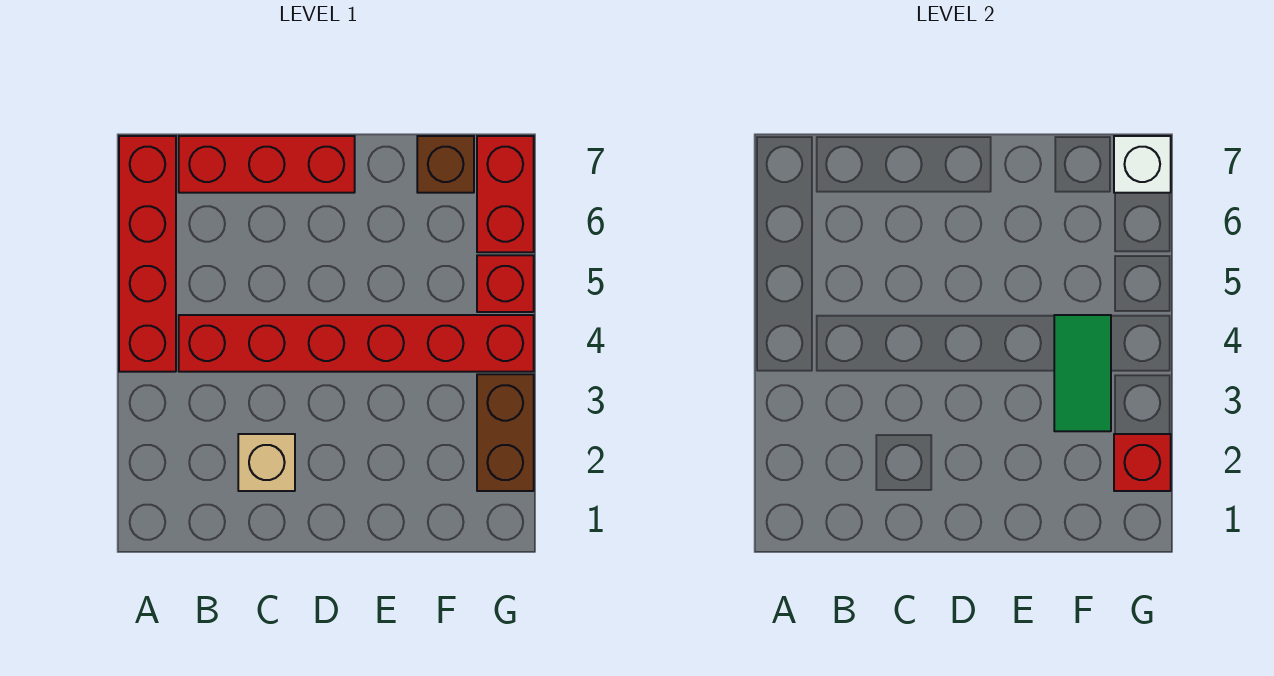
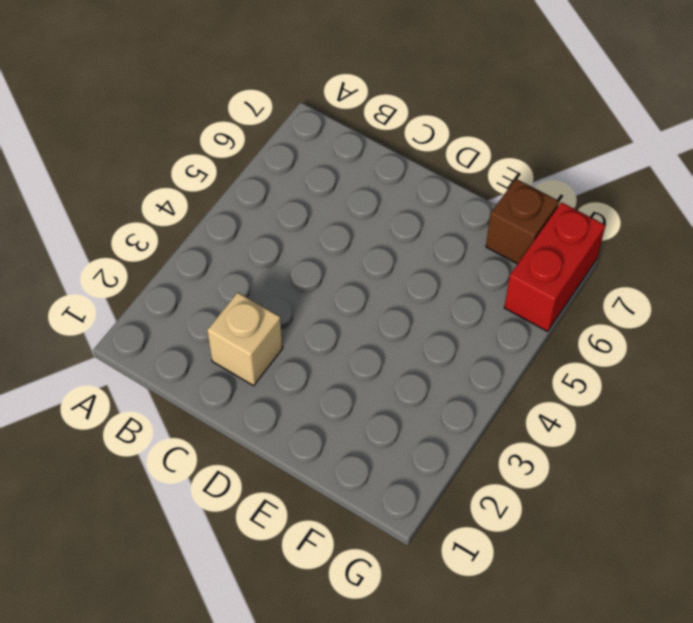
none -> red brick A4:A7 level 1
none -> red brick B4:G4 level 1

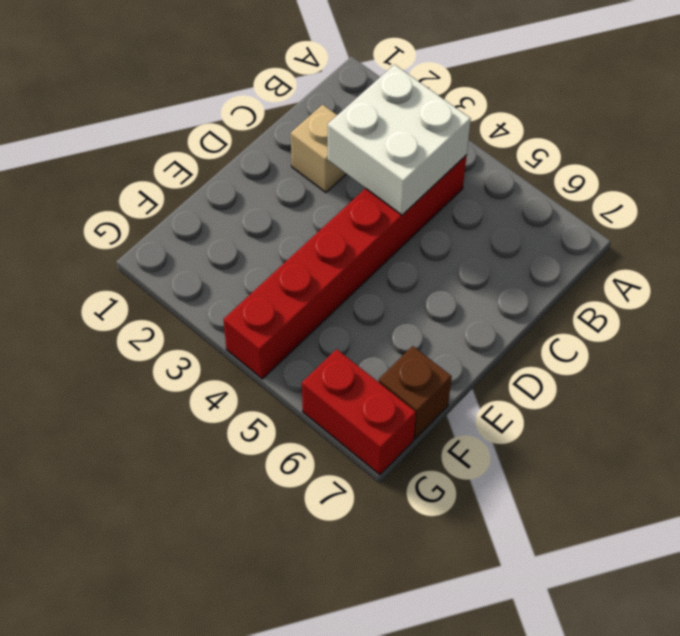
white brick B3:C4 level 2 -> none
none -> red brick A4:A7 level 1
none -> red brick B7:D7 level 1

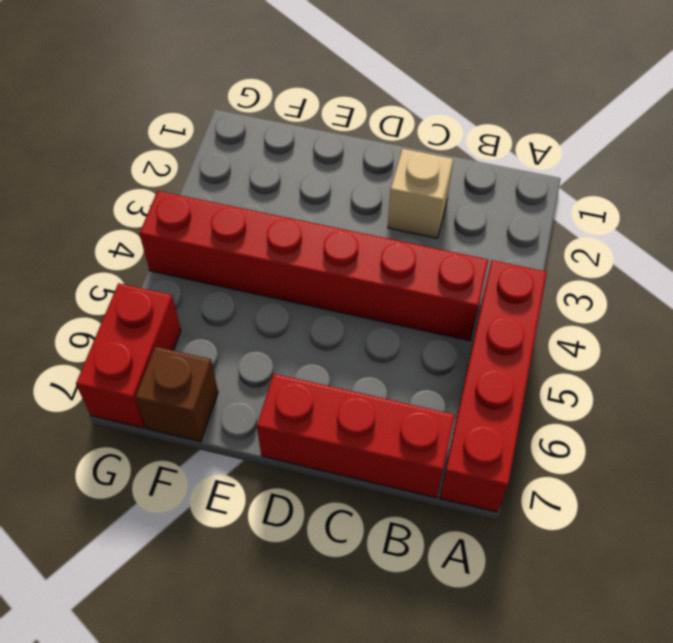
none -> brown brick G2:G3 level 1
none -> red brick G5 level 1

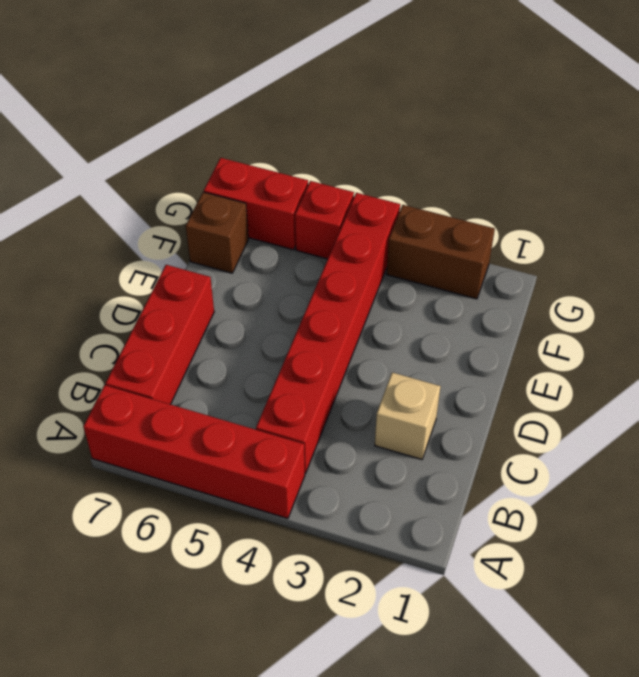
none -> green tile F3:F4 level 2
none -> red brick G2 level 2

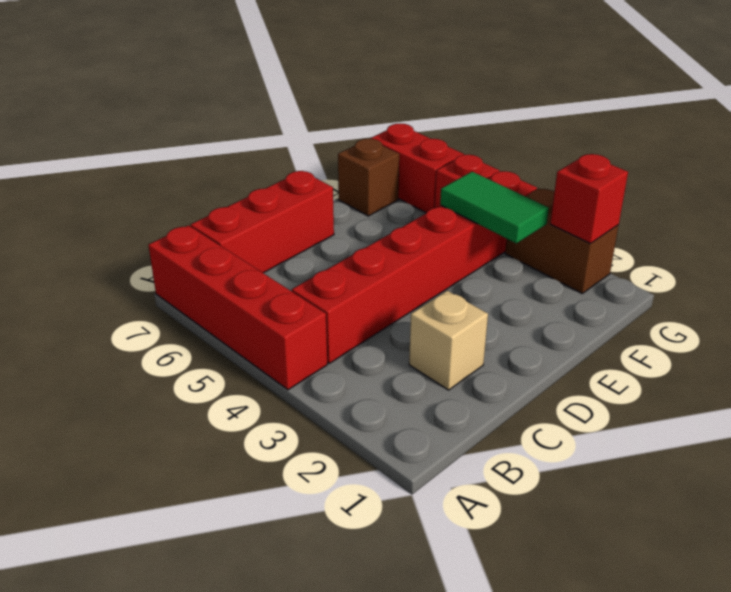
none -> white brick G7 level 2

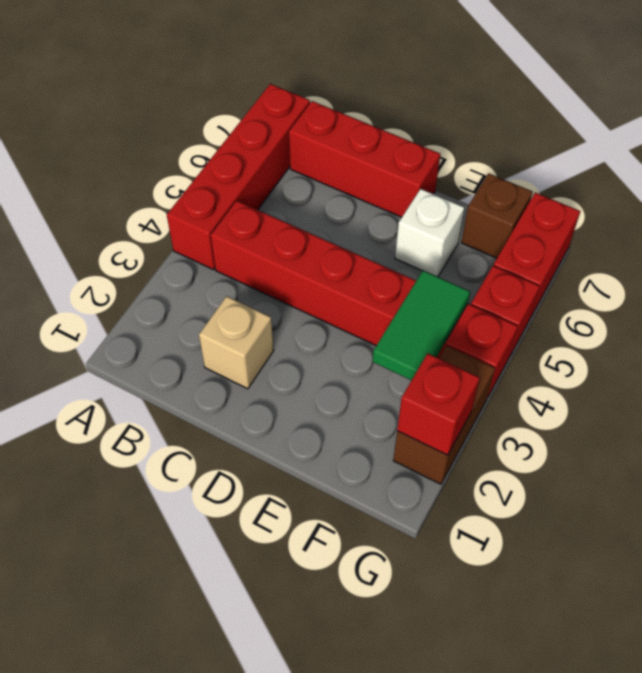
white brick E6 level 1 -> white brick G7 level 2

